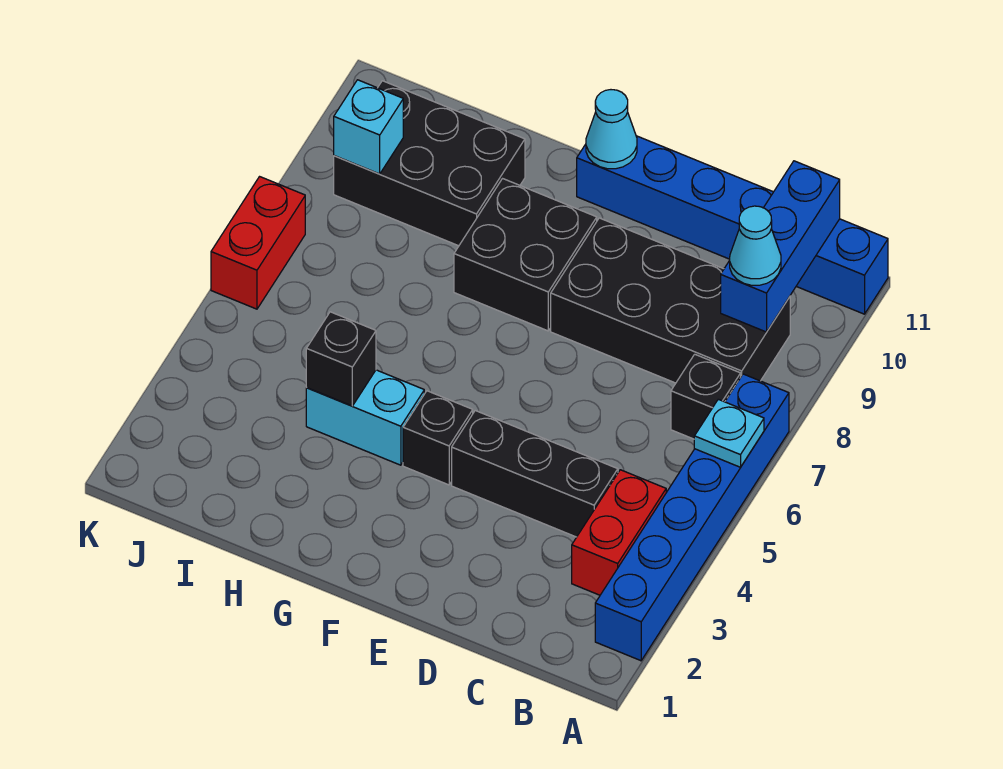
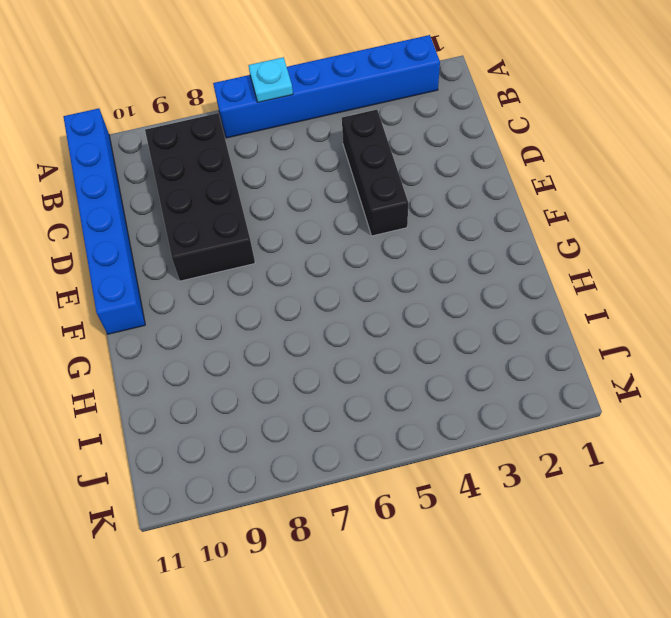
none -> red brick B3:B4 level 1
none -> black brick B7 level 1
none -> black brick F4 level 1

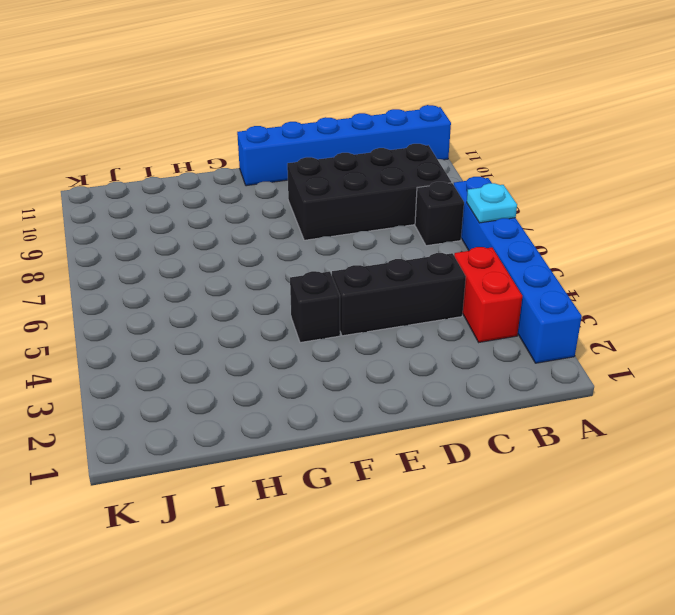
none -> black brick F8:G9 level 1
none -> cyan brick G4:H4 level 1
none -> black brick H9:J10 level 1

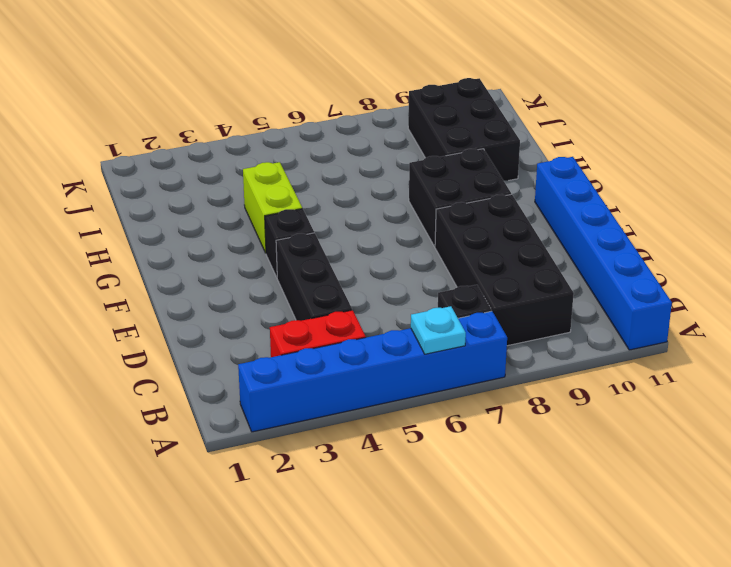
lime brick G4:H4 level 1 -> cyan brick G4:H4 level 1
none -> red brick K6:K7 level 1
none -> blue brick B9:B11 level 2
none -> cyan cone F11 level 2

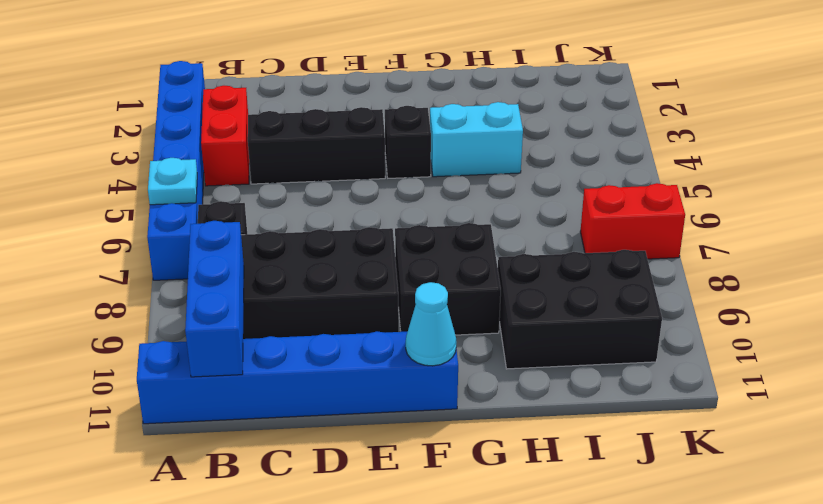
red brick J7:K7 level 1 -> red brick K6:K7 level 1
none -> black brick H4 level 2
none -> cyan brick J9 level 2
none -> cyan cone B9 level 3

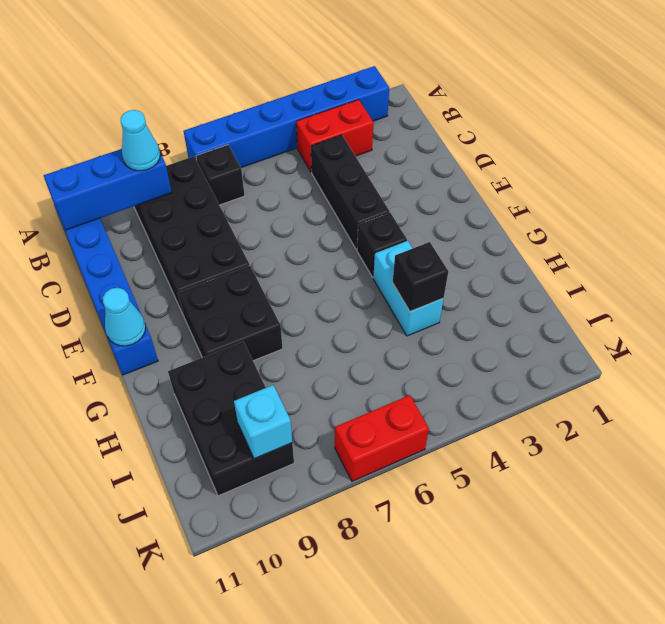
none -> cyan plate A6 level 2

